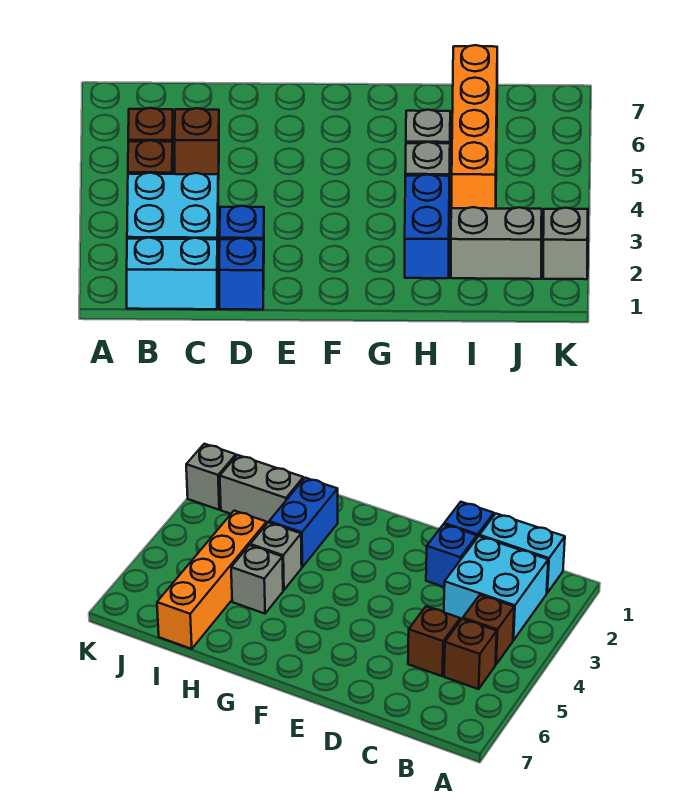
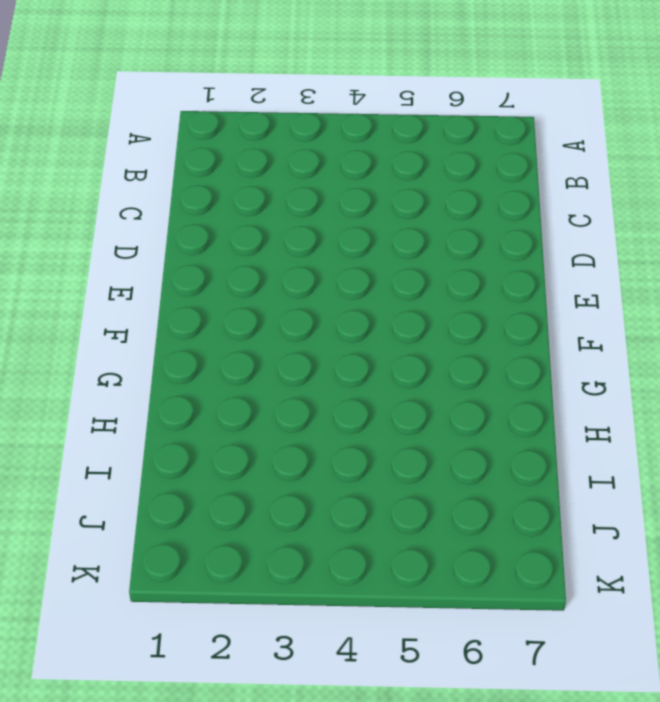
none -> cyan brick B1:C1 level 1
none -> cyan brick B2:C3 level 1
none -> brown brick B4 level 1

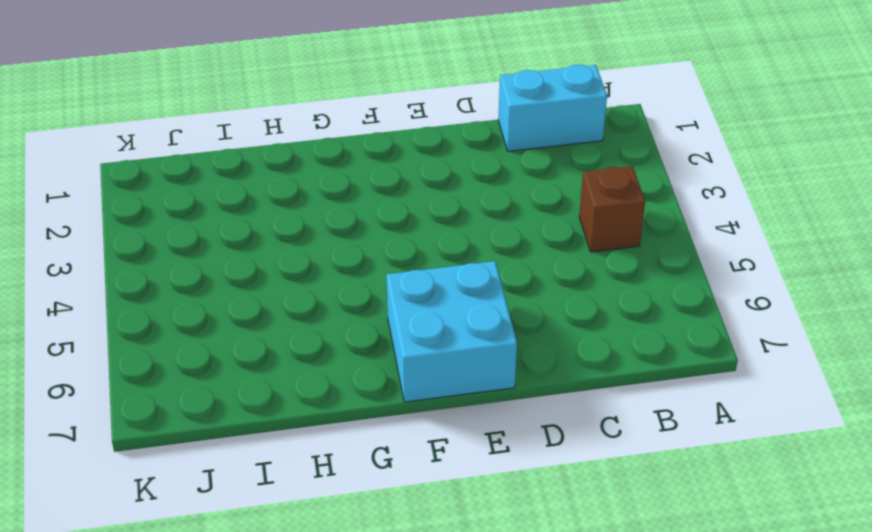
cyan brick E6:F7 level 1 -> cyan brick B2:C3 level 1
none -> brown brick B5 level 1
none -> brown brick C5 level 1
none -> blue brick D1 level 1

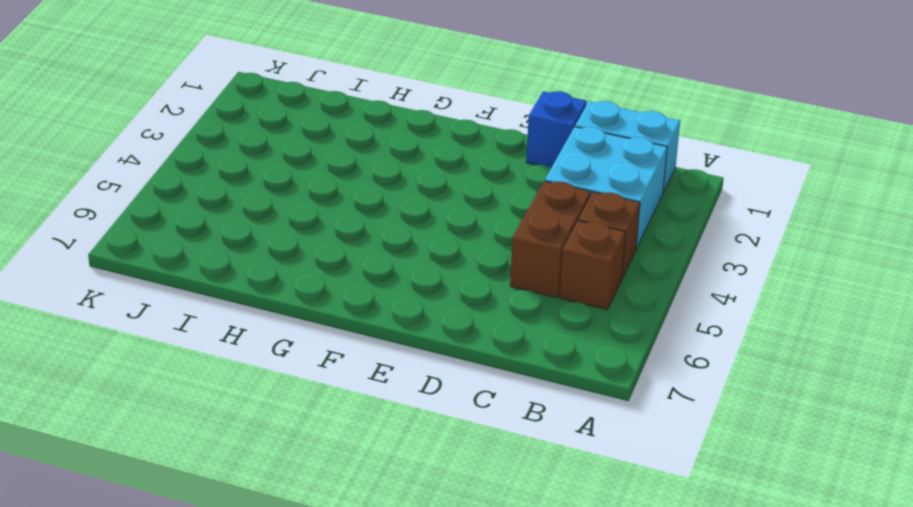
brown brick C4:C5 level 1 -> brown brick C5 level 1
none -> blue brick D2 level 1
none -> blue brick H2:H3 level 1
none -> grey brick H4 level 1

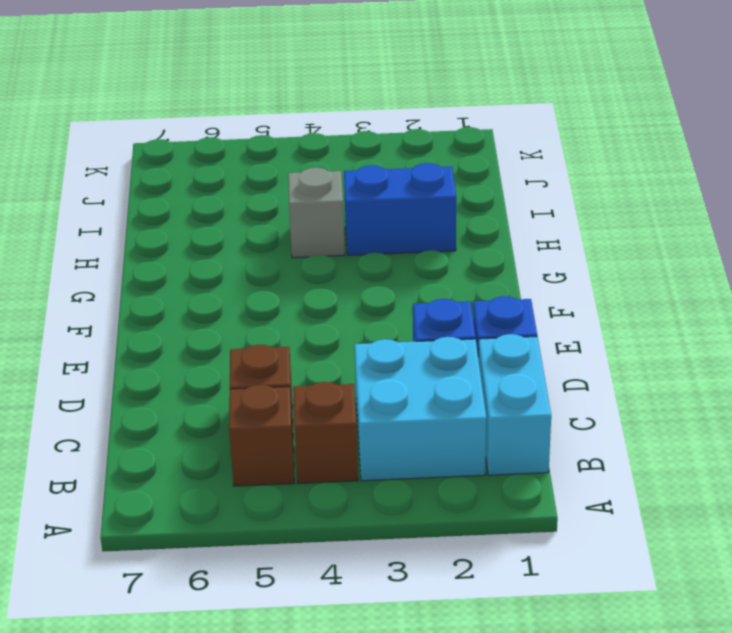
none -> grey brick H5 level 1
none -> grey brick I2:J2 level 1
none -> orange brick I4:I7 level 1

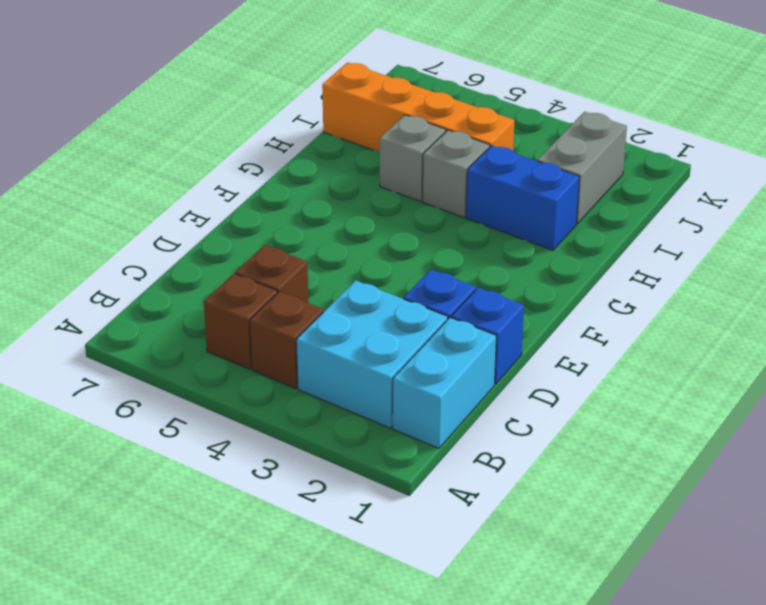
none -> grey brick K2 level 1

